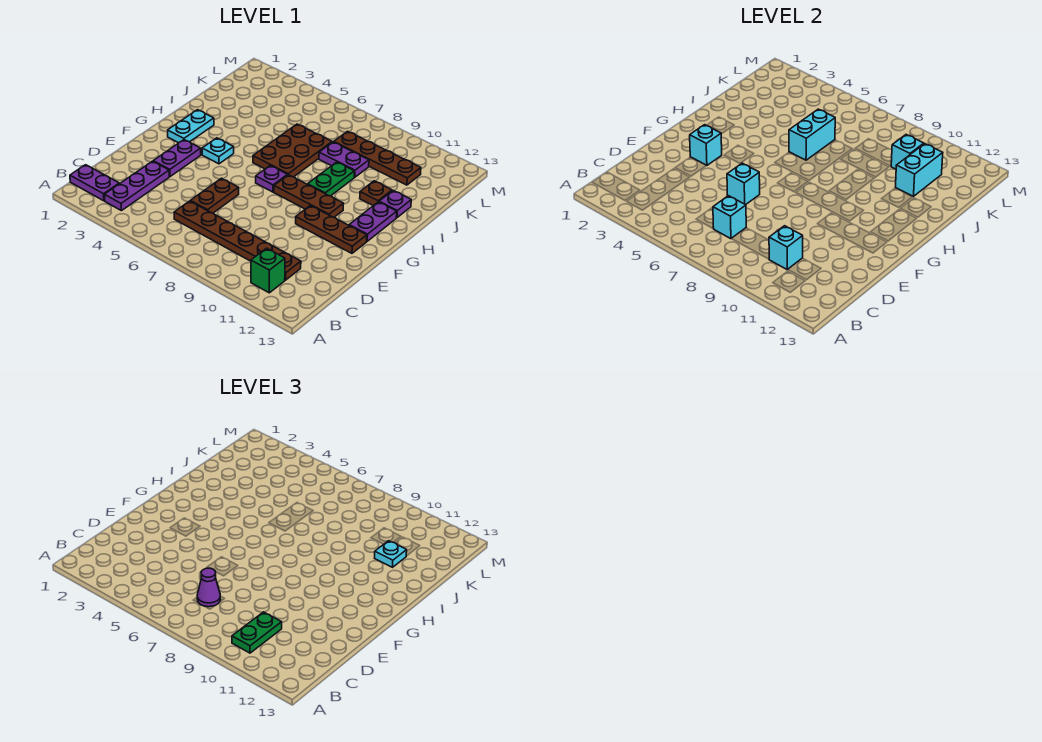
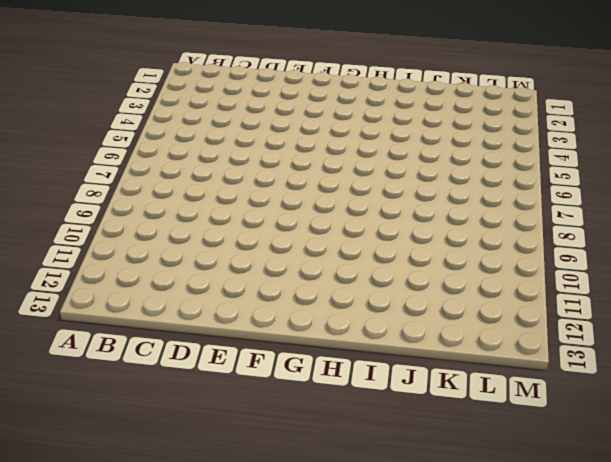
none -> purple plate B1:B2 level 1
none -> purple plate B3:D3 level 1
none -> green brick B11 level 1

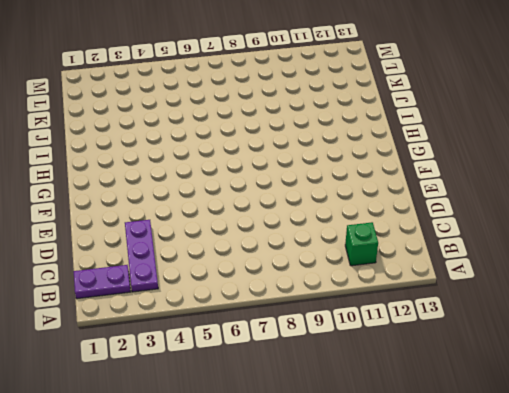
none -> brown plate C6:C11 level 1
none -> brown plate D6:E6 level 1
none -> purple plate E3:F3 level 1

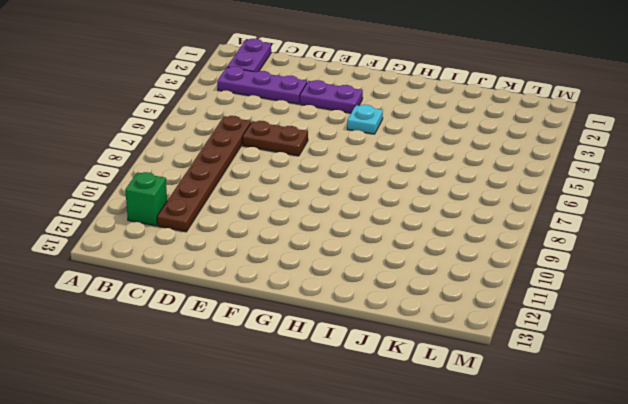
none -> brown plate F10:F12 level 1
none -> cyan plate G2:H2 level 1
none -> purple plate G7 level 1

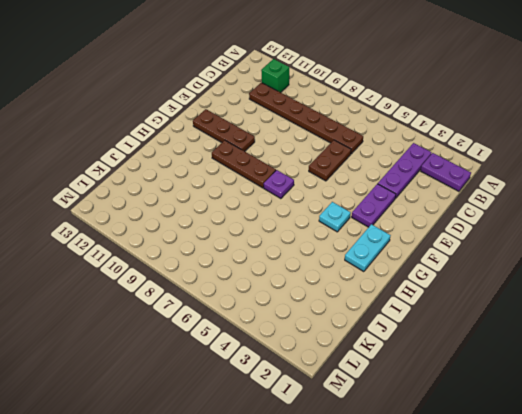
none -> purple plate G12:H12 level 1
none -> brown plate H6:J7 level 1
none -> green plate H9:I9 level 1

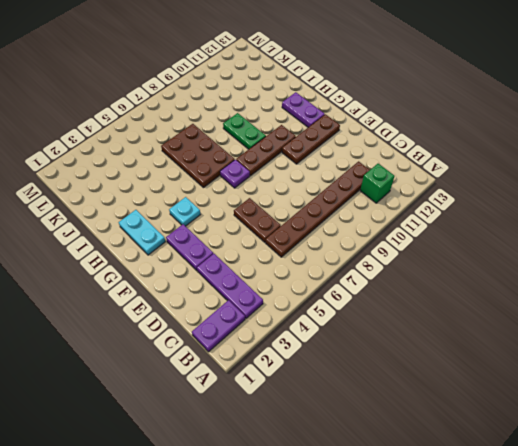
none -> brown plate I11 level 1
none -> purple plate I12 level 1
none -> purple plate J8:J9 level 1

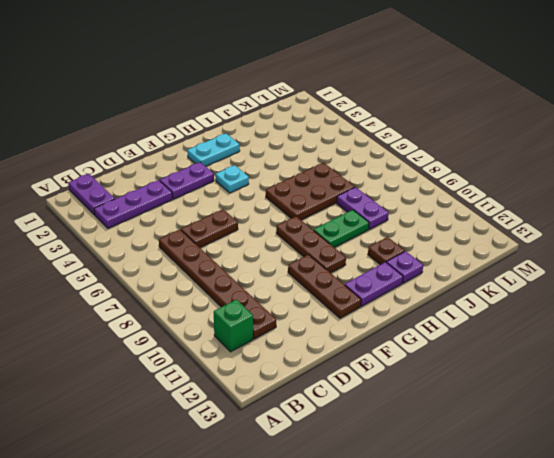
none -> purple plate G7 level 1
none -> brown plate K8:K11 level 1
none -> cyan brick C7 level 2

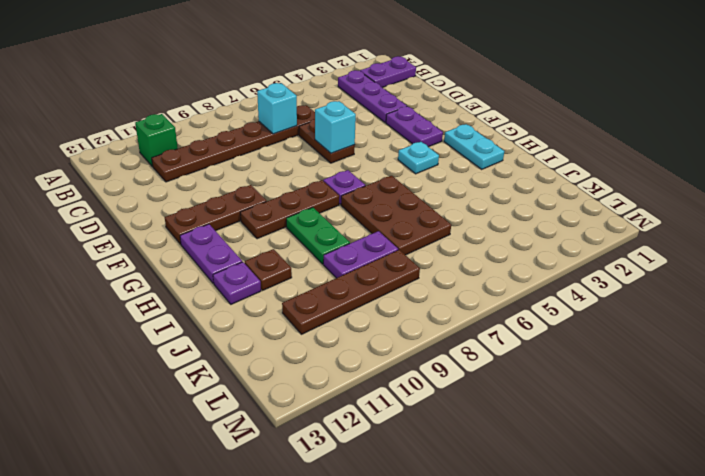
none -> cyan brick C10 level 2
none -> cyan brick F3 level 2
none -> cyan brick I6:J6 level 2

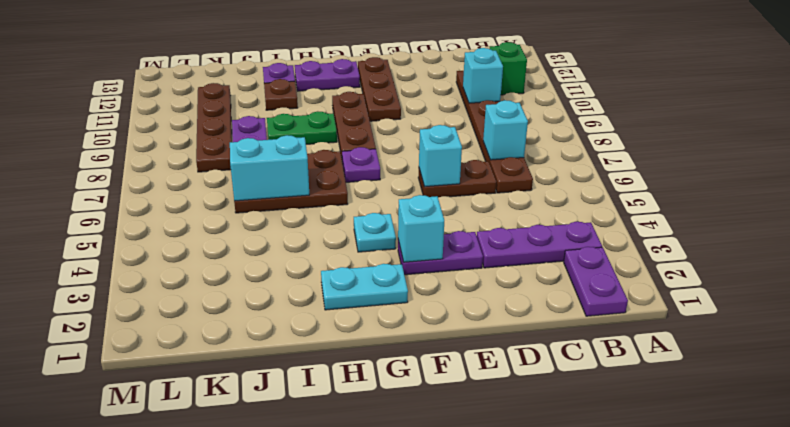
none -> cyan brick J11:K11 level 2
none -> cyan brick K10 level 2
none -> green plate B10:C10 level 3

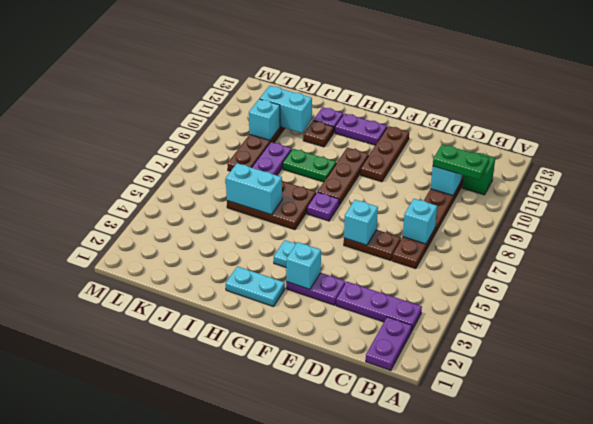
none -> purple cone C7 level 3
none -> cyan plate J11 level 3

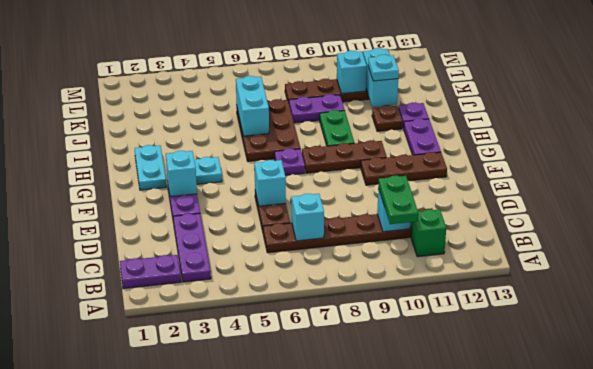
none -> purple cone C7 level 3

